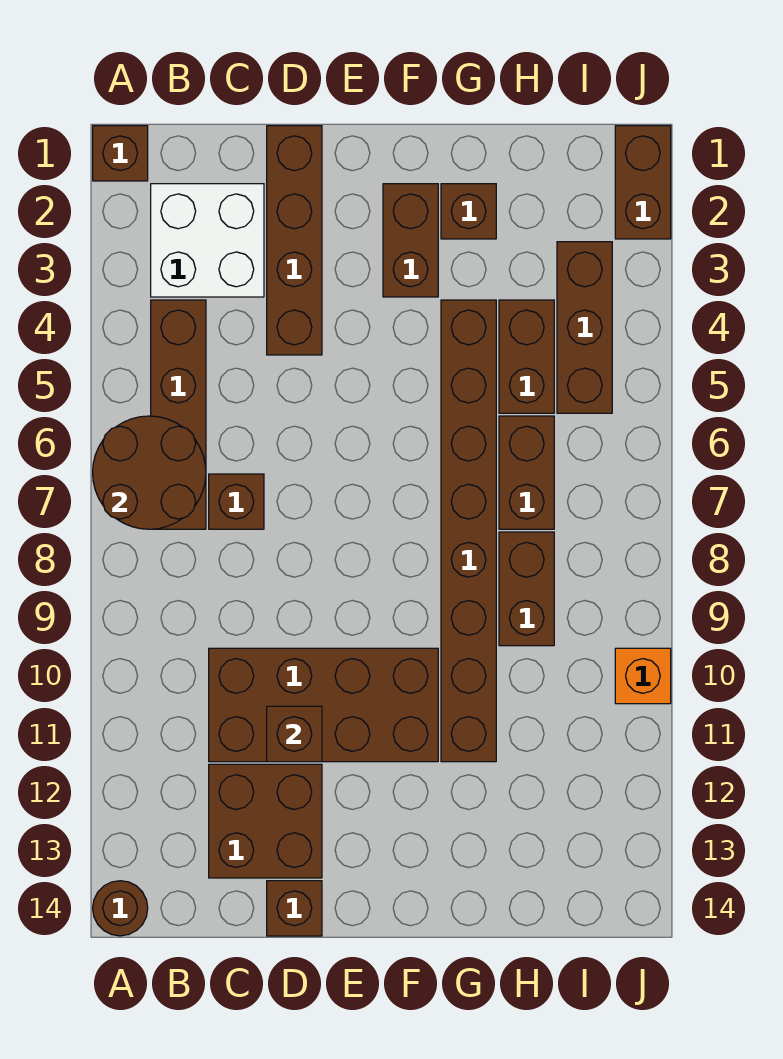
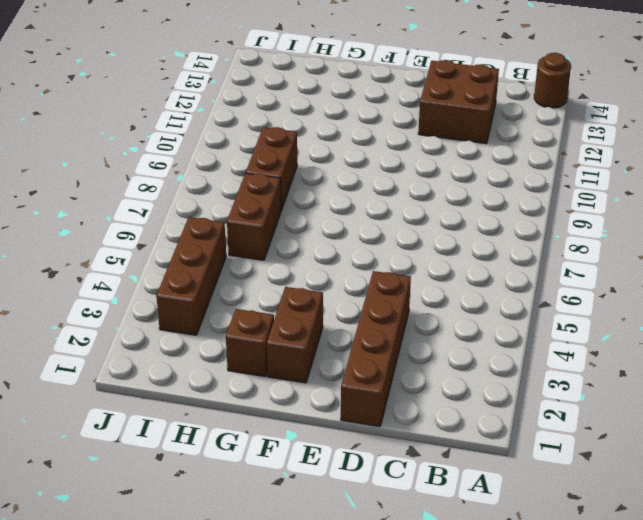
none -> brown brick A1 level 1
none -> white brick B2:C3 level 1
none -> brown brick B4:B7 level 1

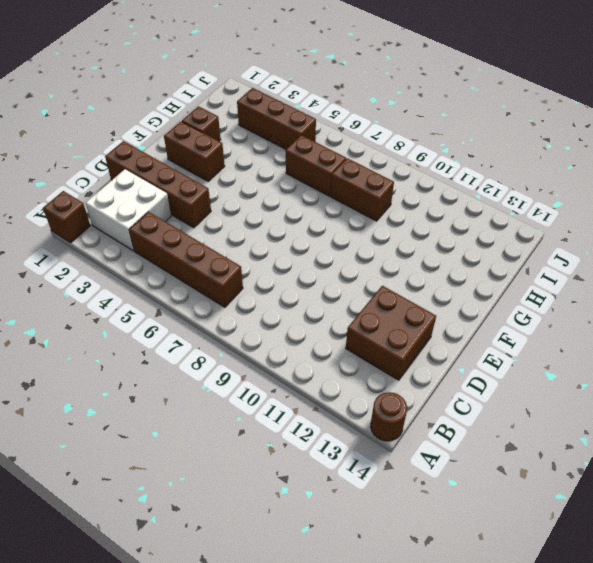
none -> brown brick C7 level 1
none -> brown brick C10:F11 level 1
none -> brown brick D14 level 1

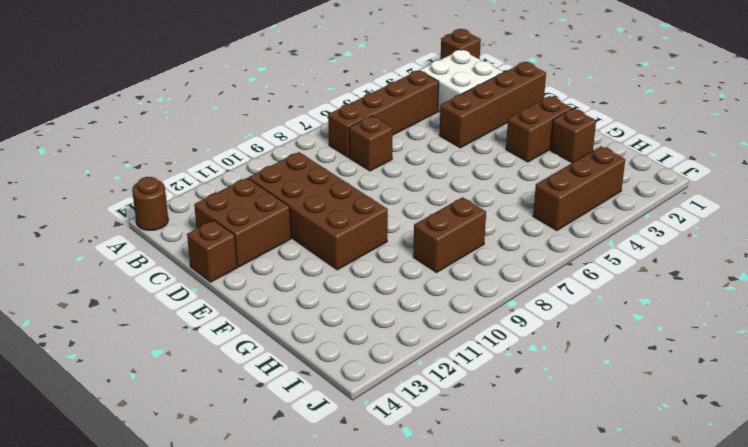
none -> brown brick G4:G11 level 1
none -> brown brick H4:H5 level 1
none -> brown brick H6:H7 level 1

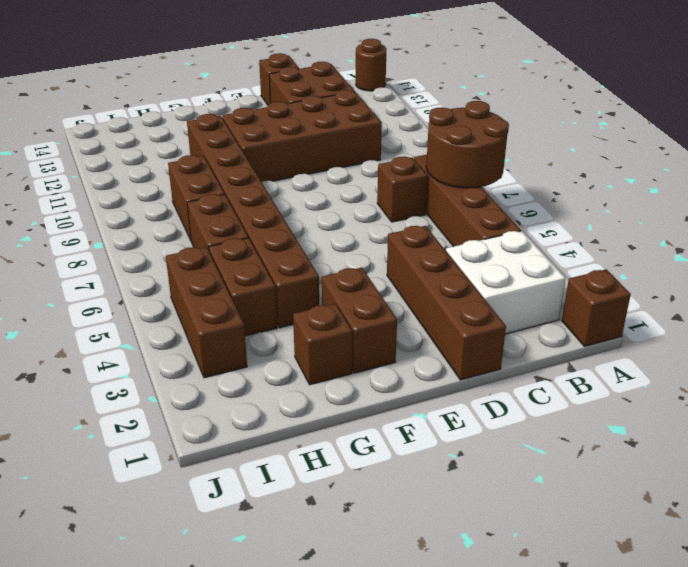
none -> brown brick J1:J2 level 1
none -> orange brick J10 level 1
none -> brown brick D11 level 2

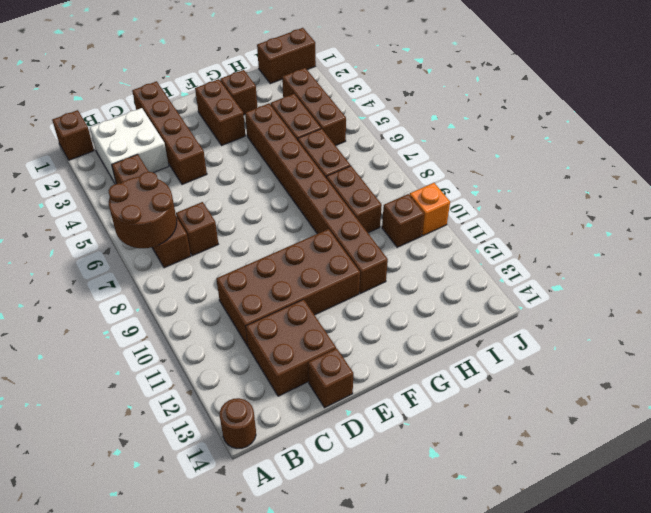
brown brick I1:J1 level 1 -> brown brick J1:J2 level 1
brown brick I10 level 1 -> brown brick D11 level 2

